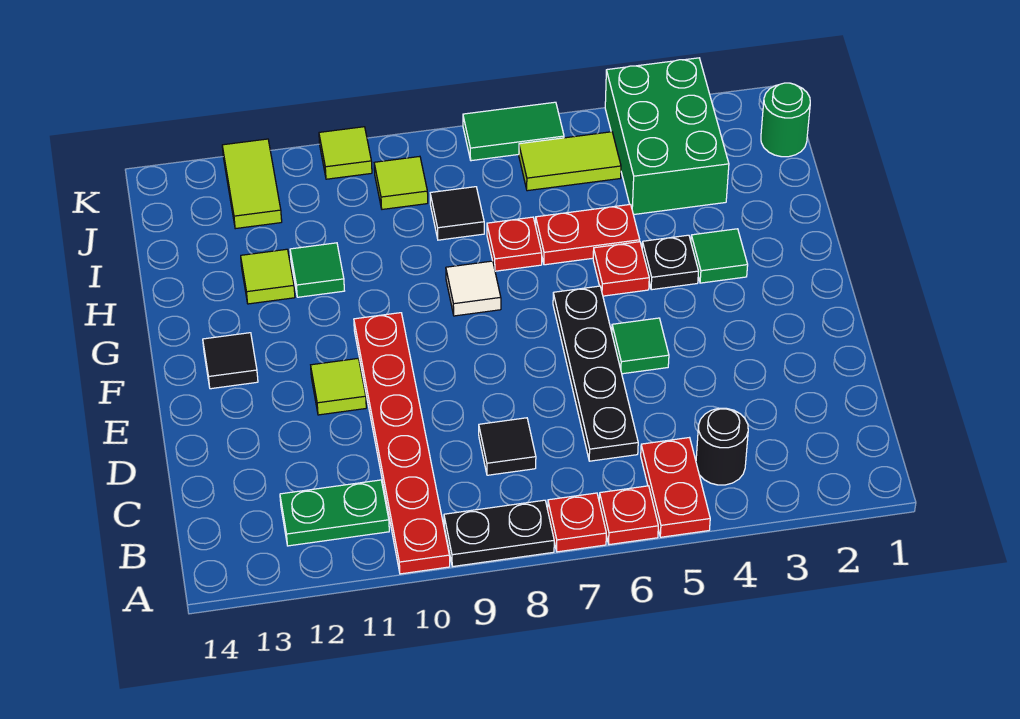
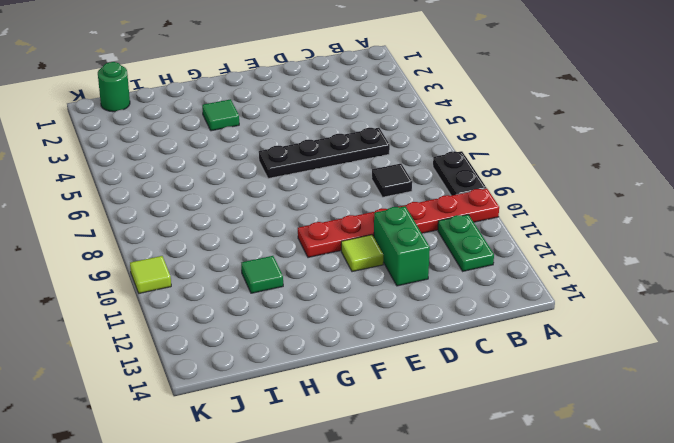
green brick D11:D12 level 1 -> none
none -> red plate A5:B5 level 1
none -> red plate A6 level 1
none -> red plate A7 level 1

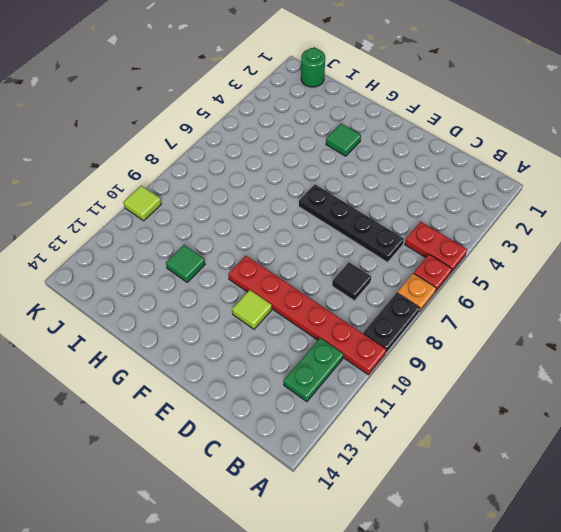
orange plate A7 level 1 -> red plate A7 level 1
none -> black round brick B4 level 1
none -> green tile E5 level 1
none -> black tile F13 level 1

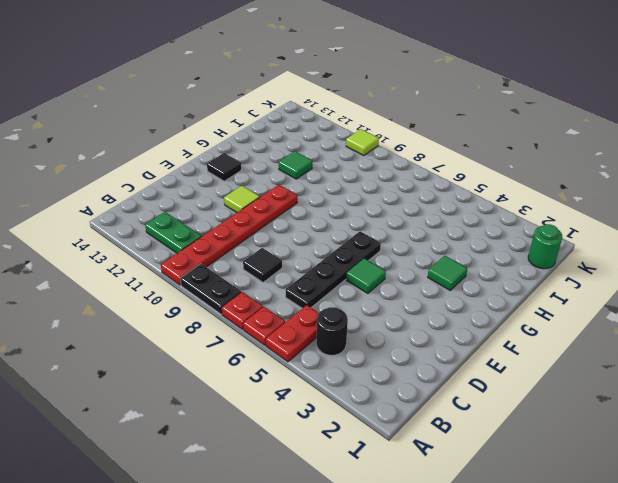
none -> black plate G4 level 1
none -> red plate G5 level 1
none -> white tile G8 level 1

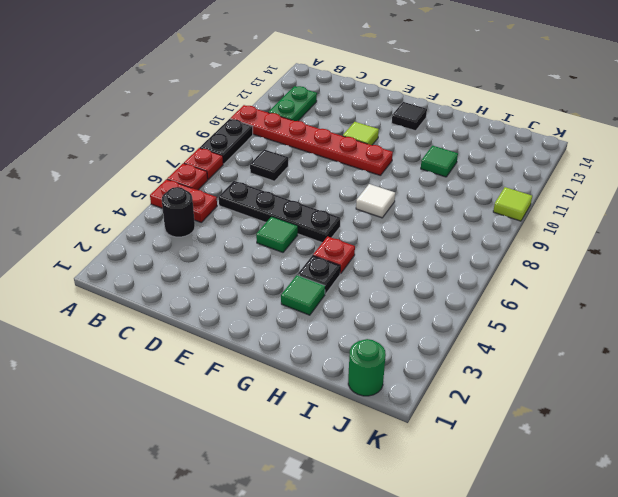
none -> red plate H5:H6 level 1
none -> red plate H7 level 1
none -> lime tile H12 level 1

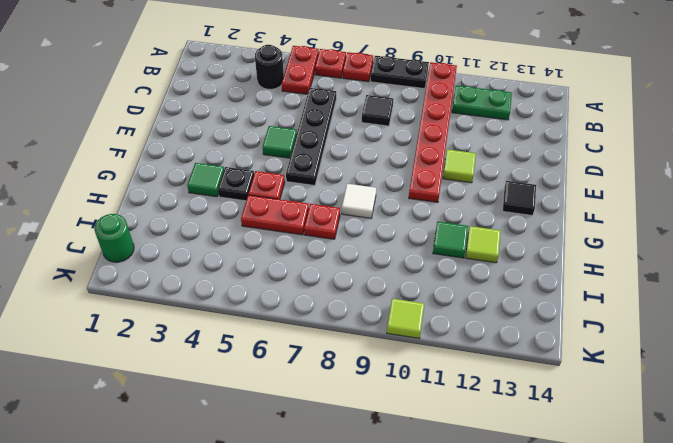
none -> green brick I3:K4 level 1
none -> black tile I8 level 1
none -> lime tile J5:J6 level 1

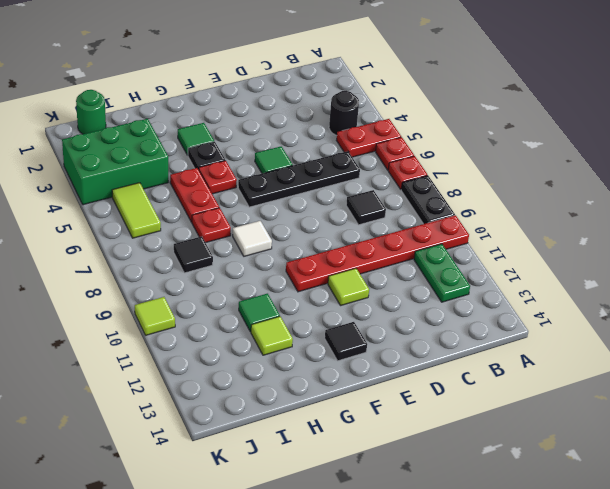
none -> lime tile J9 level 1
none -> lime tile J12:K12 level 1
none -> green tile K6:K7 level 1

